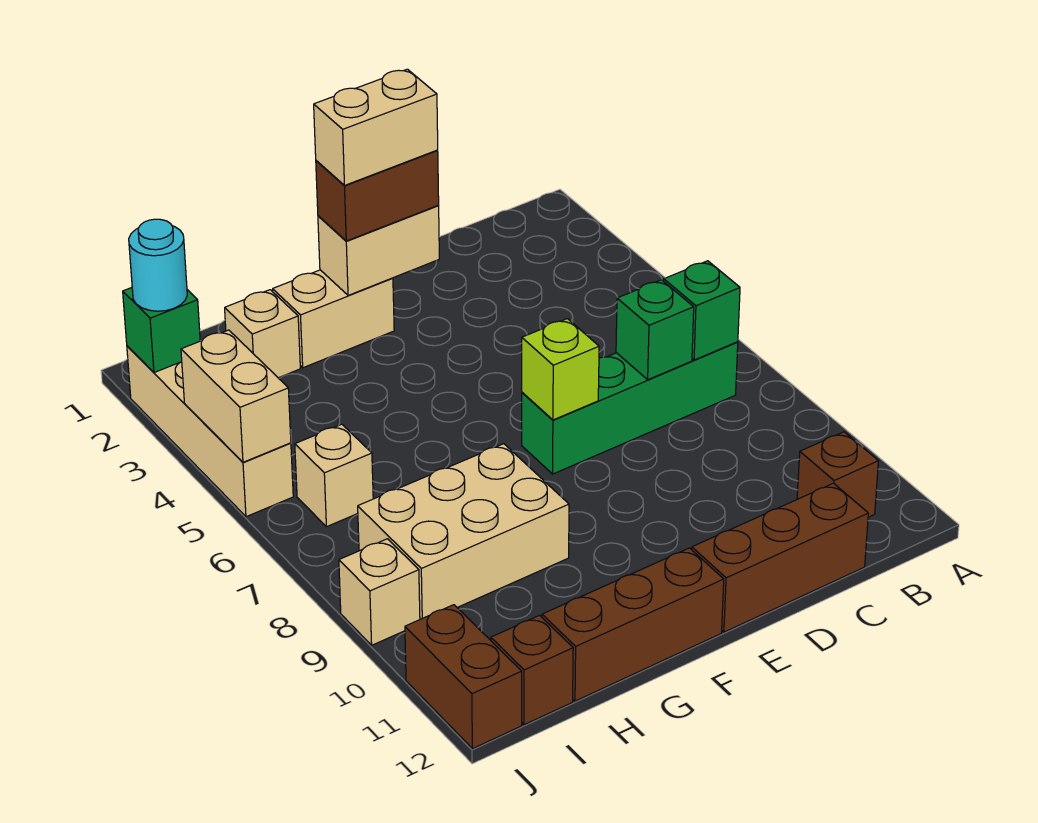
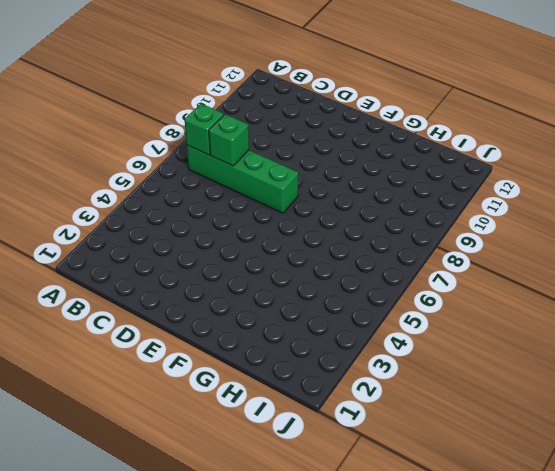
none -> brown brick B11 level 1
none -> brown brick C12:E12 level 1
none -> tan brick F2:G2 level 1

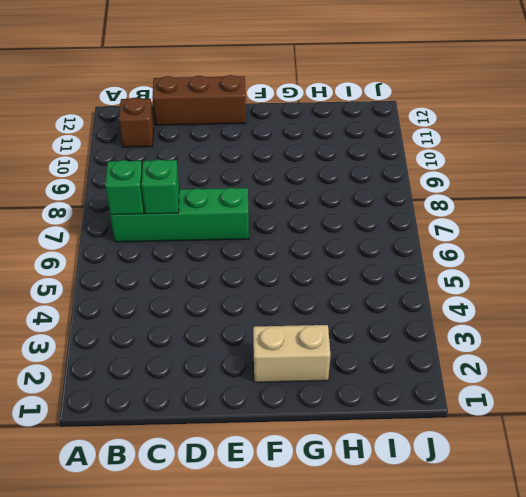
none -> brown brick F12:H12 level 1
none -> tan brick G8:I9 level 1
none -> tan brick H2 level 1

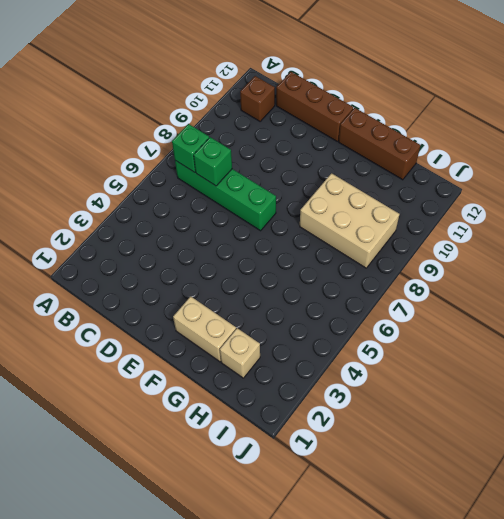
none -> tan brick I6 level 1
none -> brown brick I12 level 1
none -> tan brick J2:J5 level 1

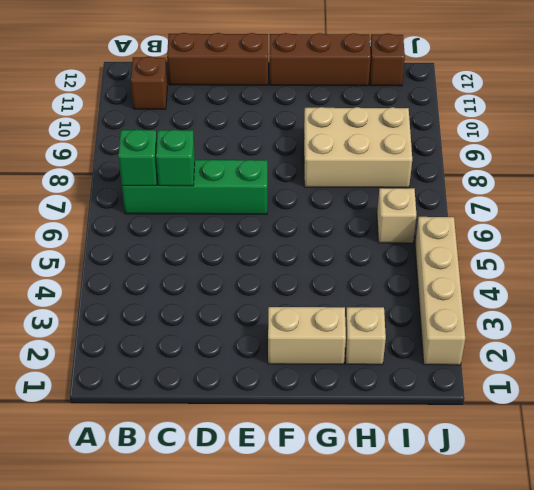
none -> tan brick J9 level 1
none -> brown brick J11:J12 level 1
none -> tan brick E2:F2 level 2

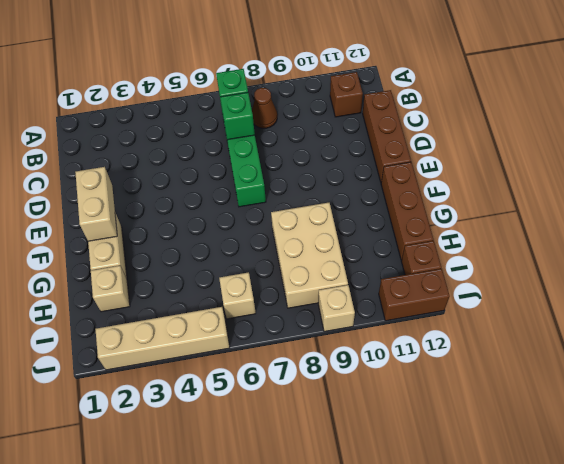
brown cone B8 level 1 -> none
none -> lime brick E7 level 2
none -> green brick J2 level 2
none -> tan brick J4:J5 level 2

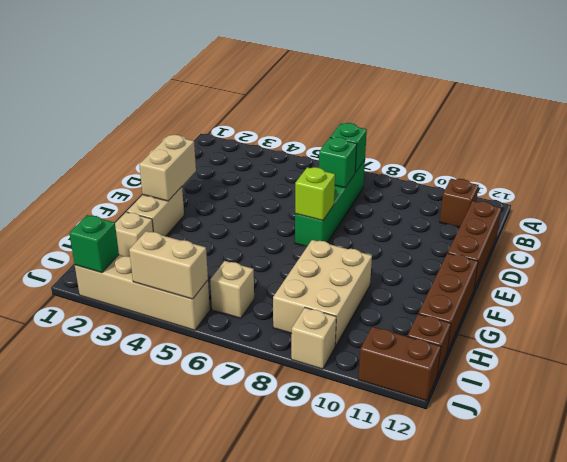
none -> brown brick E2:F2 level 3
none -> cyan round brick J2 level 3
none -> tan brick E2:F2 level 4

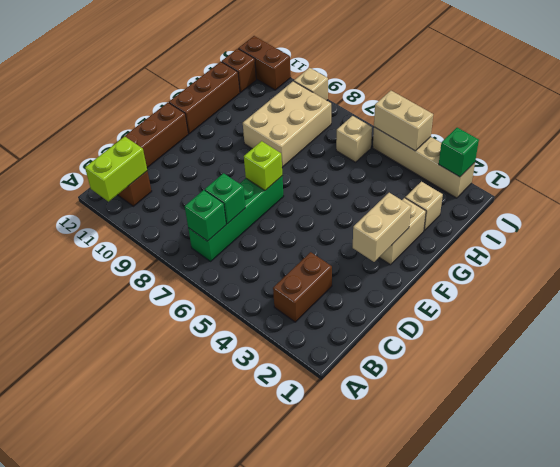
lime brick A11:B11 level 2 -> none
brown brick B3:C3 level 1 -> brown brick E2:F2 level 3
none -> cyan round brick J2 level 3
none -> tan brick E2:F2 level 4

